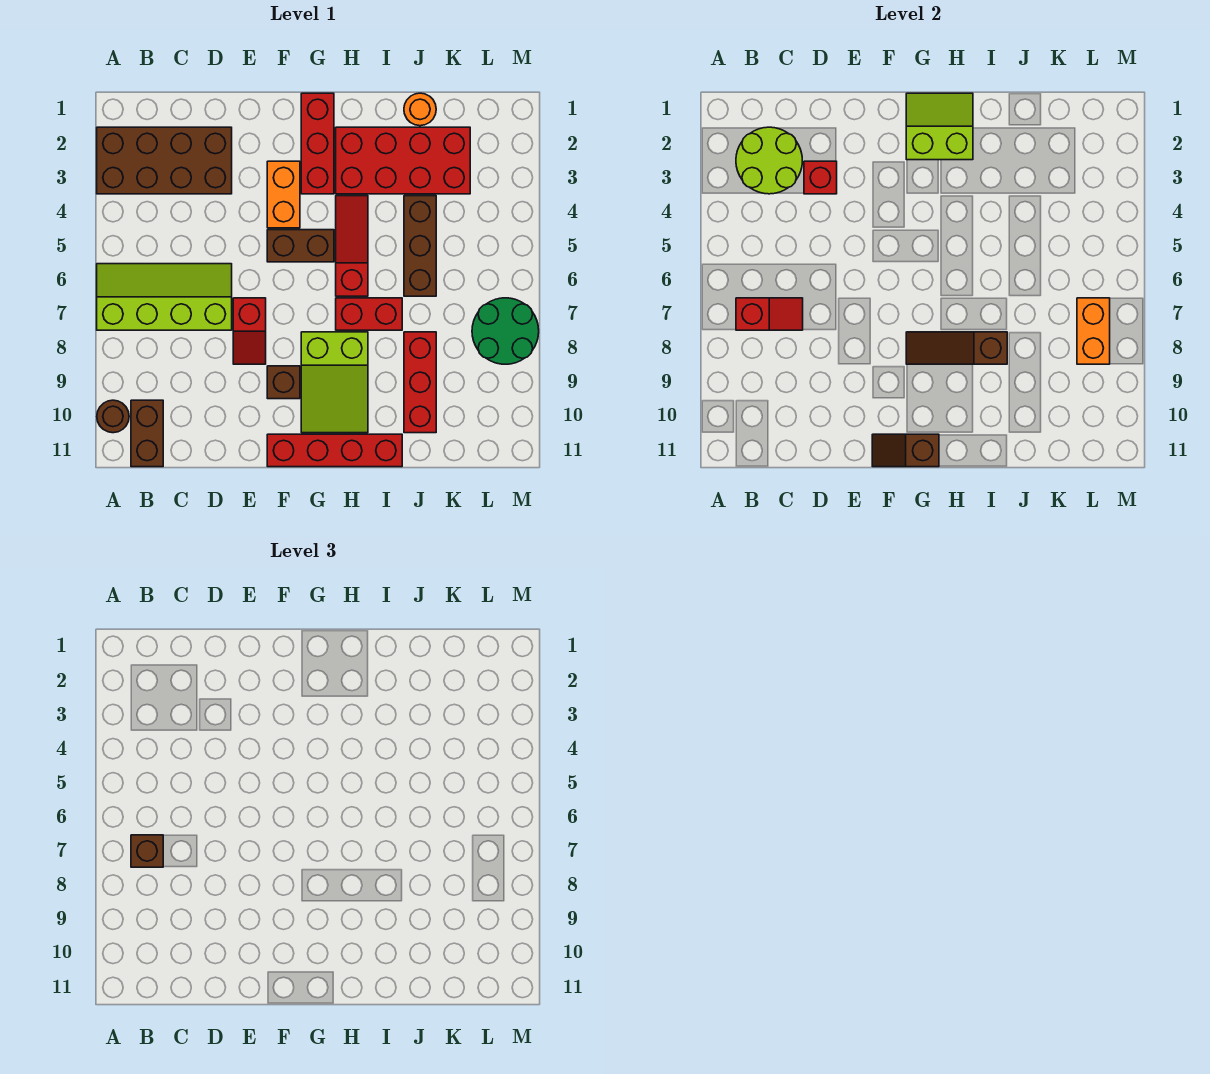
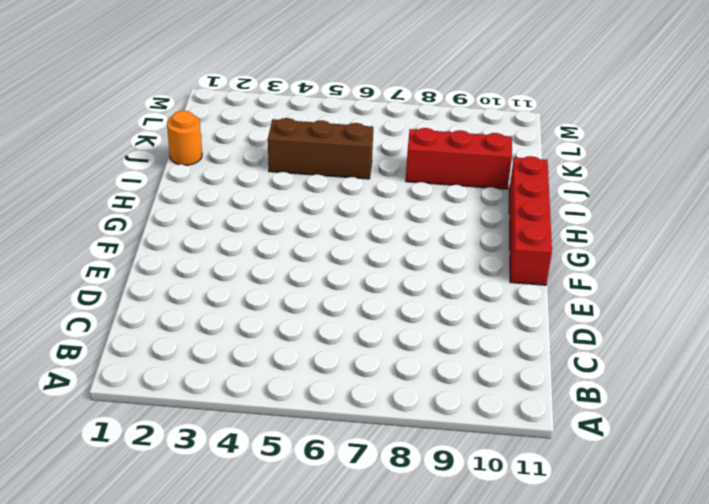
none -> brown brick A2:D3 level 1
none -> lime slope A6:D7 level 1 top 7
none -> brown round brick A10 level 1

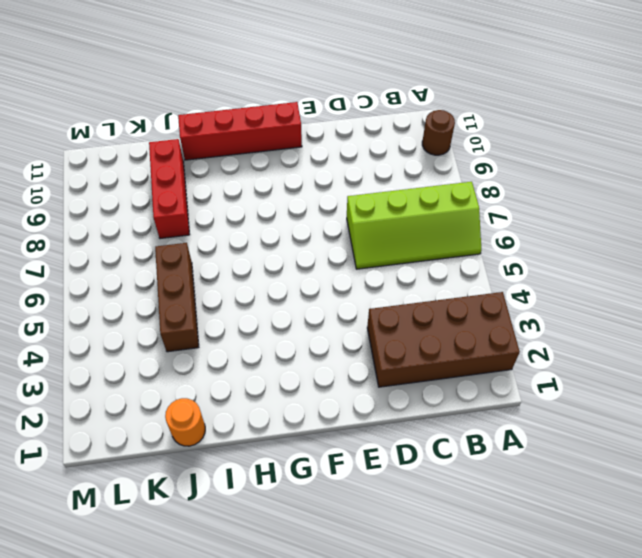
none -> brown brick B10:B11 level 1
none -> red slope E7:E8 level 1 top 7
none -> orange brick F3:F4 level 1

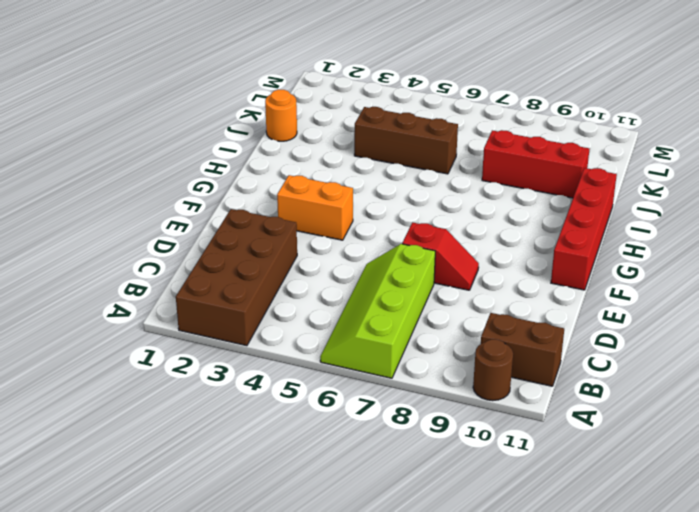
none -> brown brick F5:G5 level 1
none -> brown brick F9 level 1
none -> red brick G1:G3 level 1

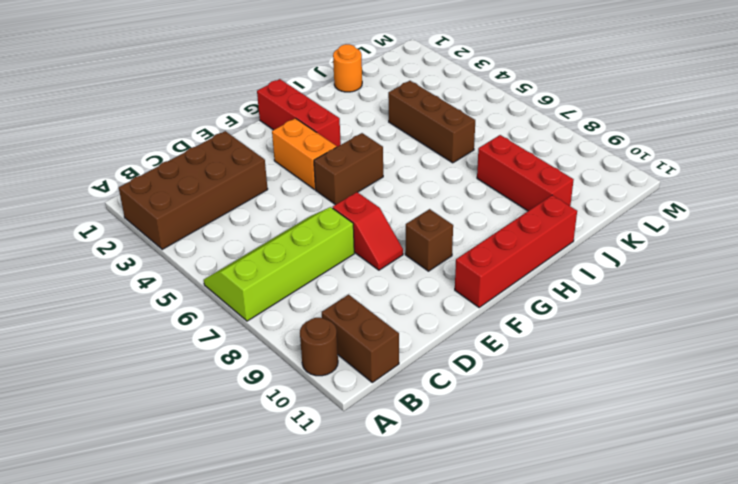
none -> lime slope G8:H10 level 1 top 8
none -> red brick H2:K3 level 1
none -> red slope H4:H6 level 1 top 6

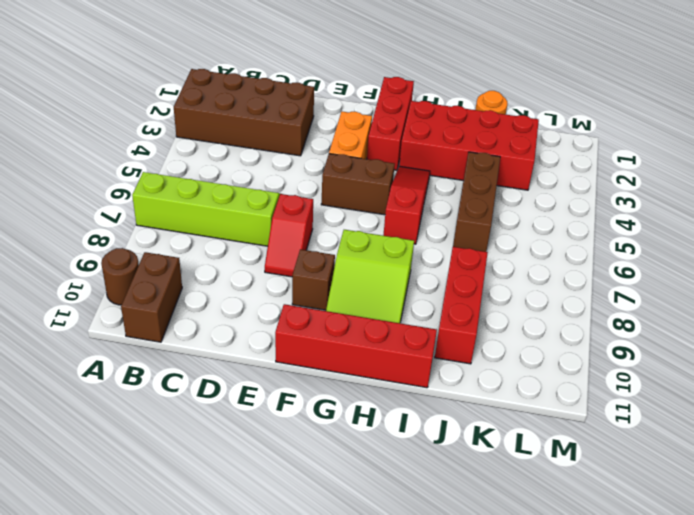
none -> red brick H7:I7 level 1
none -> green round brick L7:M8 level 1
none -> lime round brick B2:C3 level 2

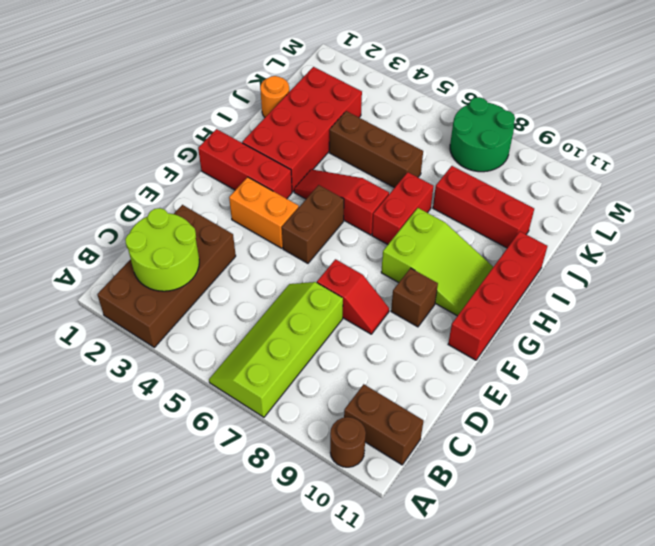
none -> red slope B7:C7 level 2 top B
none -> red brick D3 level 2
none -> brown slope F11:G11 level 2 top G

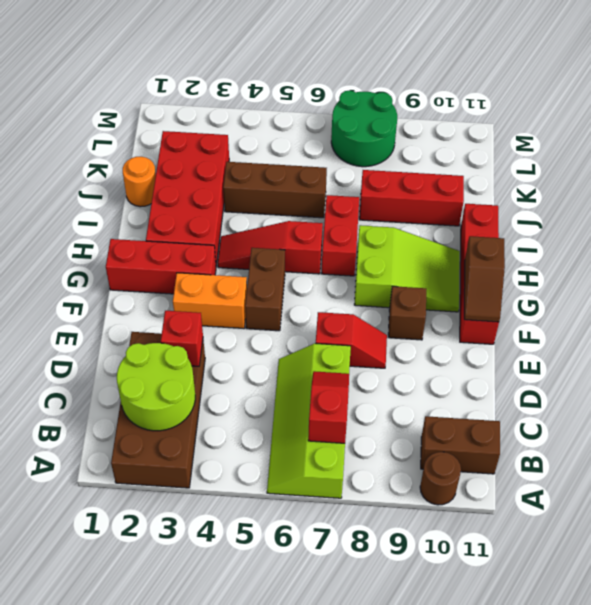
none -> lime slope G1:H2 level 2 top 2
none -> brown slope G8:I8 level 2 top I
none -> orange brick L7:L8 level 2

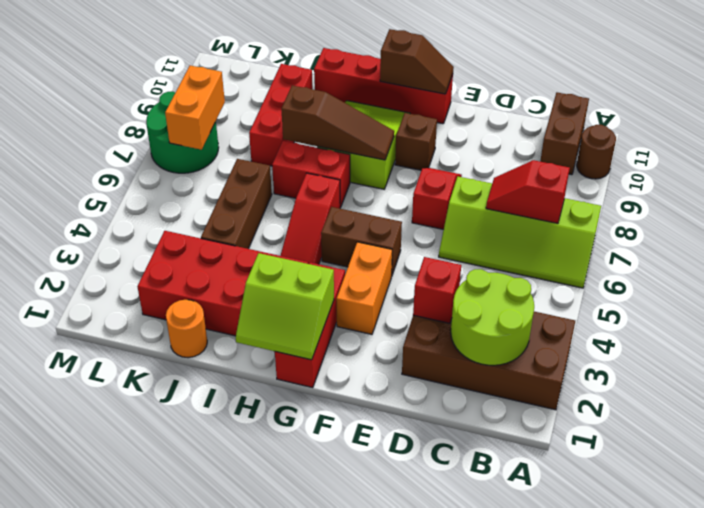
none -> brown brick B7 level 3

